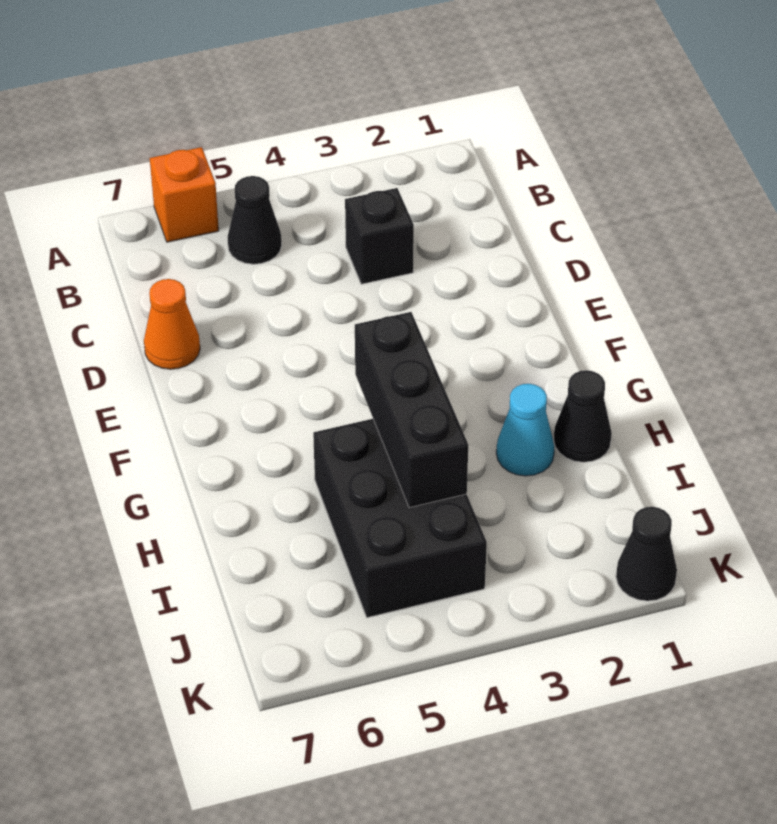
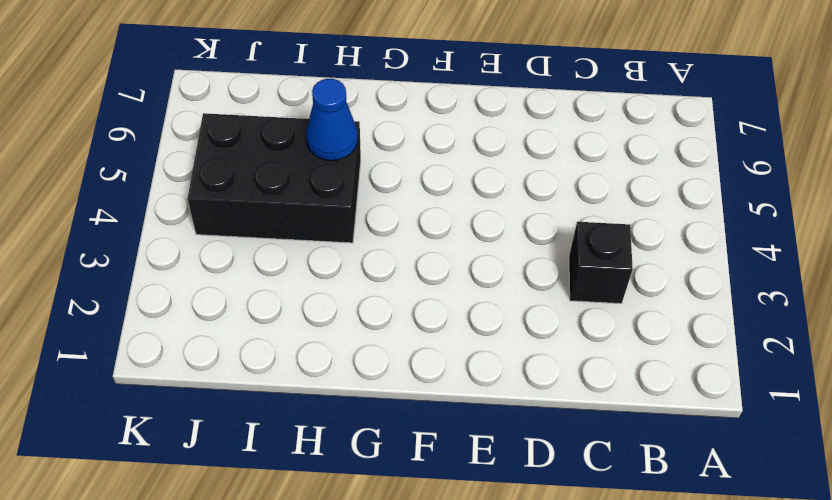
blue cone H5 level 2 -> none
none -> orange brick A6 level 1
none -> black cone B5 level 1

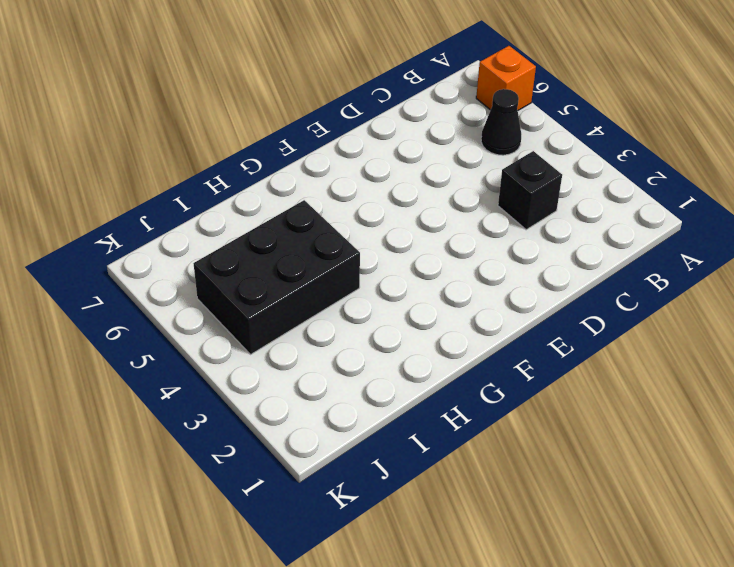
none -> orange cone D7 level 1
none -> black cone H1 level 1

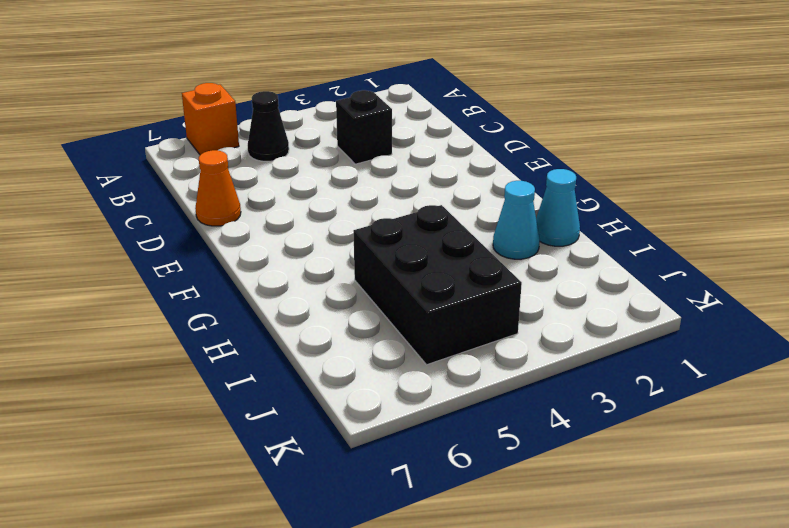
cyan cone H1 level 1 -> black cone H1 level 1
none -> black cone K1 level 1
none -> black brick G4:I4 level 2

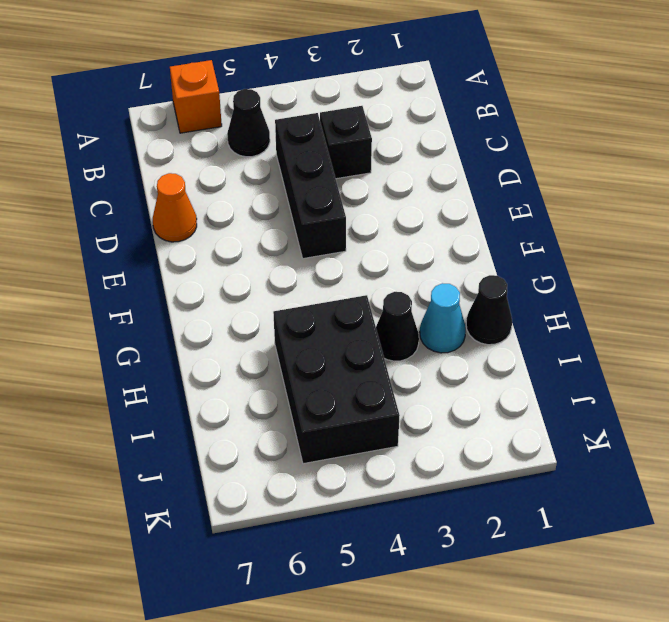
black brick C4:E4 level 1 -> black brick G4:I4 level 2
black cone H3 level 1 -> black cone K1 level 1

